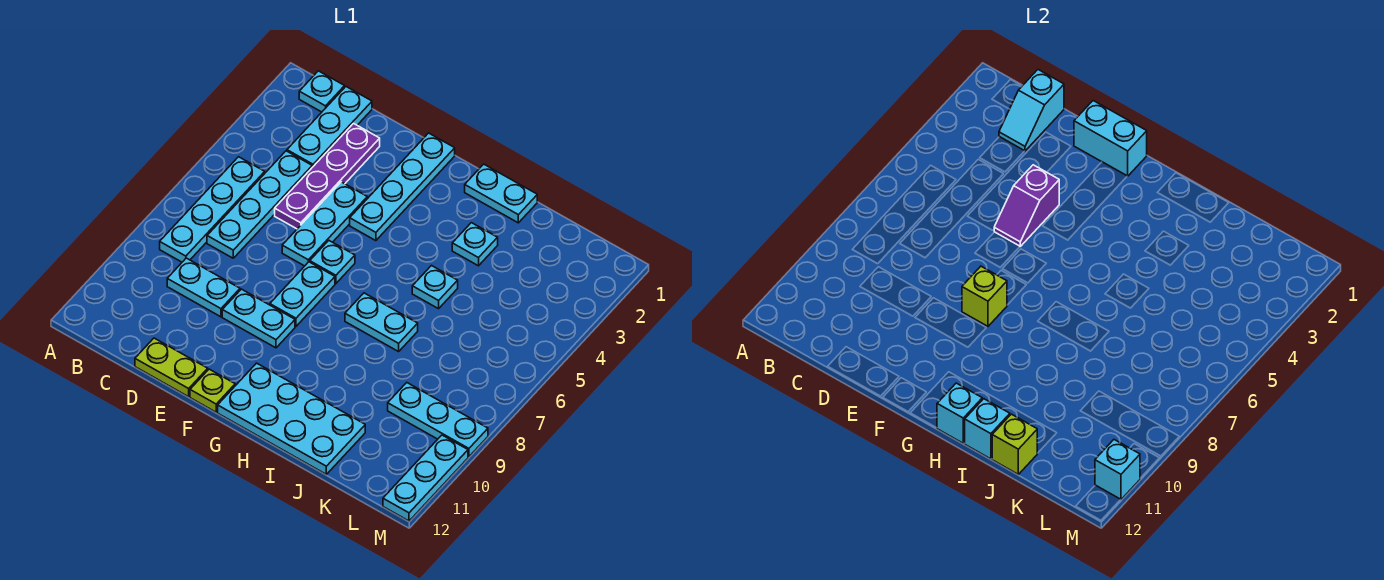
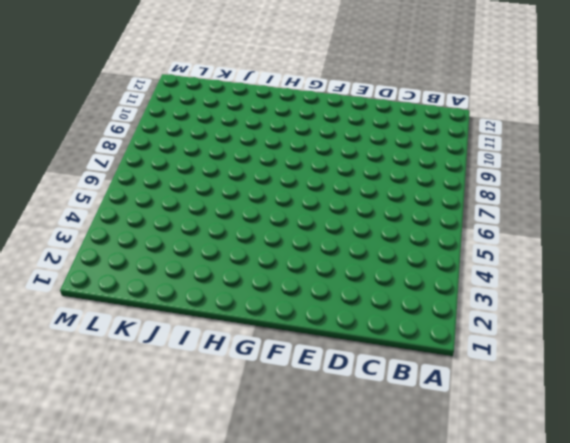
none -> cyan plate B1 level 1
none -> cyan plate B5:B8 level 1
none -> cyan plate C1:C3 level 1

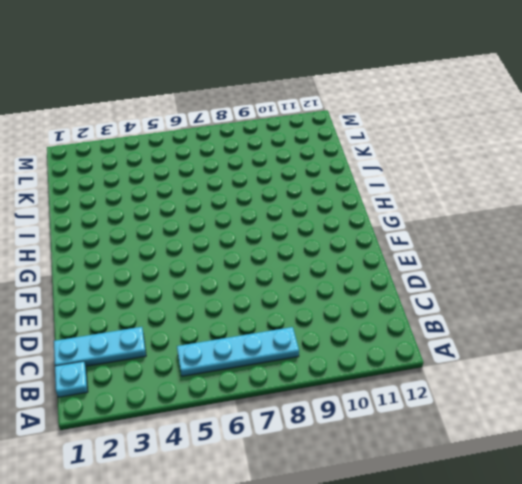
none -> cyan plate C4:C7 level 1
none -> cyan plate C9:D9 level 1
none -> purple plate D2:D5 level 1

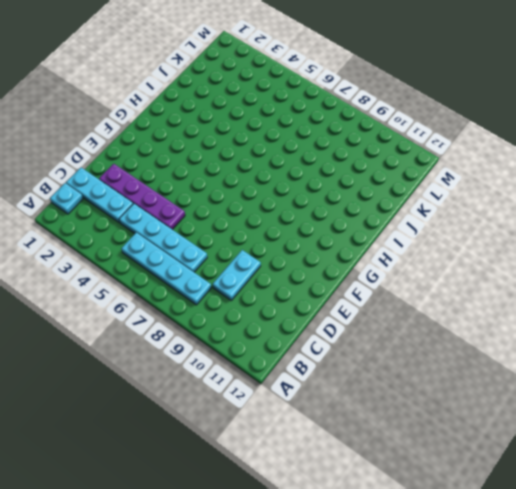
none -> lime plate D12:E12 level 1
none -> cyan plate E4:E6 level 1
none -> cyan plate E9:F9 level 1

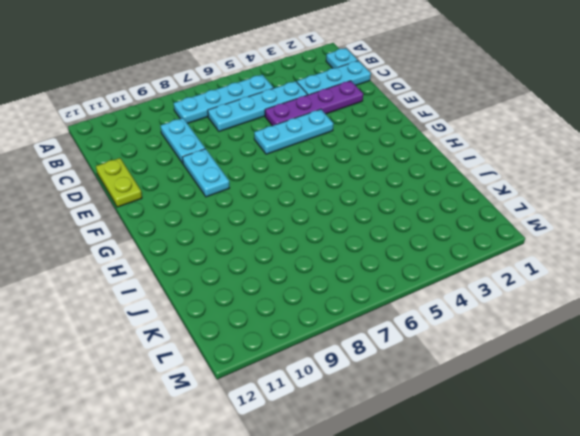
none -> cyan plate F1:F4 level 1
none -> cyan plate F6 level 1
none -> cyan plate F7:F8 level 1

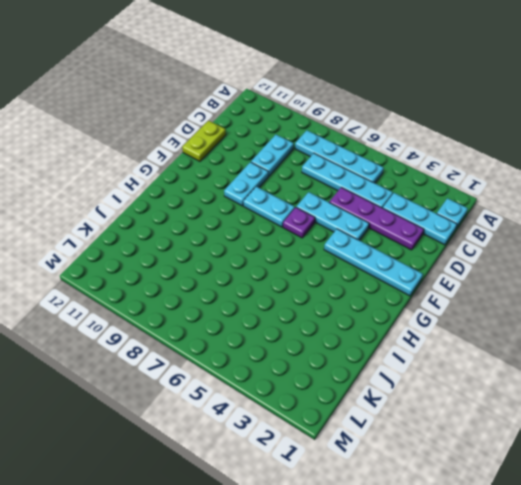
purple plate F6 level 1 -> cyan plate F6 level 1
none -> lime plate F12 level 1
none -> cyan plate G11:J12 level 1
none -> cyan plate H1:I1 level 1

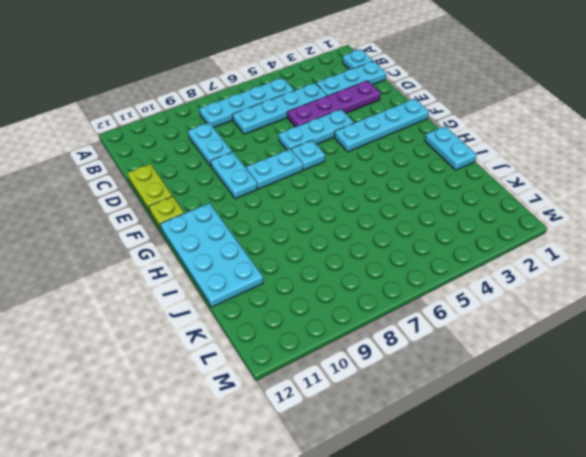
none -> cyan plate H7:I7 level 1
none -> cyan plate I3 level 1
none -> cyan plate I5 level 1

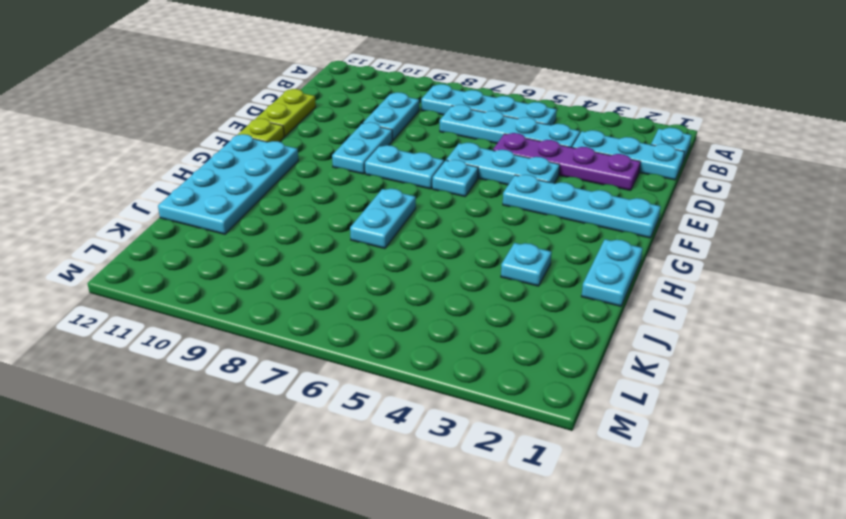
none -> cyan plate I5 level 1
none -> cyan plate K9:M9 level 1
none -> cyan plate M10:M12 level 1

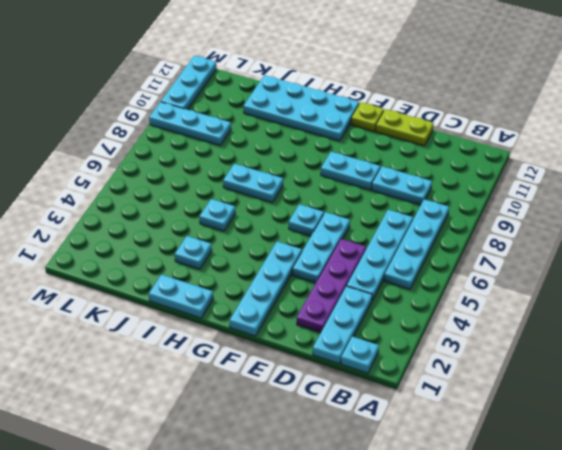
none -> cyan plate F7:F8 level 1
none -> cyan slope C1:C2 level 2 top 1
none -> cyan brick E1:F1 level 2

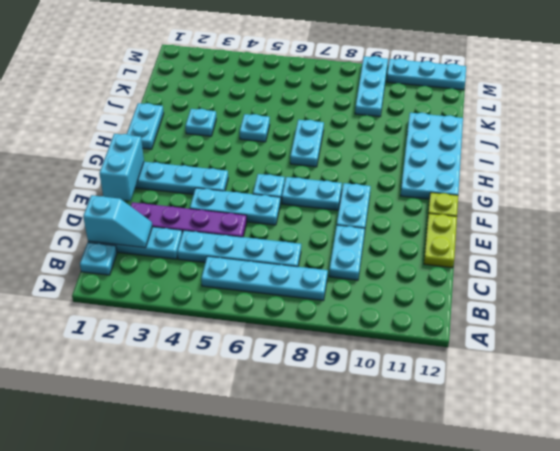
none -> purple slope E4:E5 level 2 top 4
none -> lime brick F8 level 2
none -> cyan brick H12 level 2

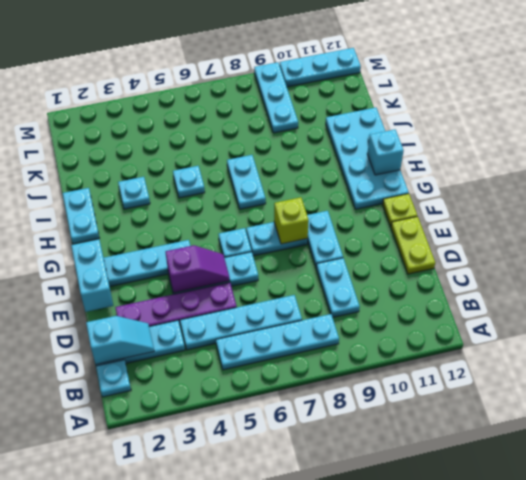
none -> cyan brick I12 level 2
none -> lime brick J12 level 2
none -> cyan brick M11 level 2

